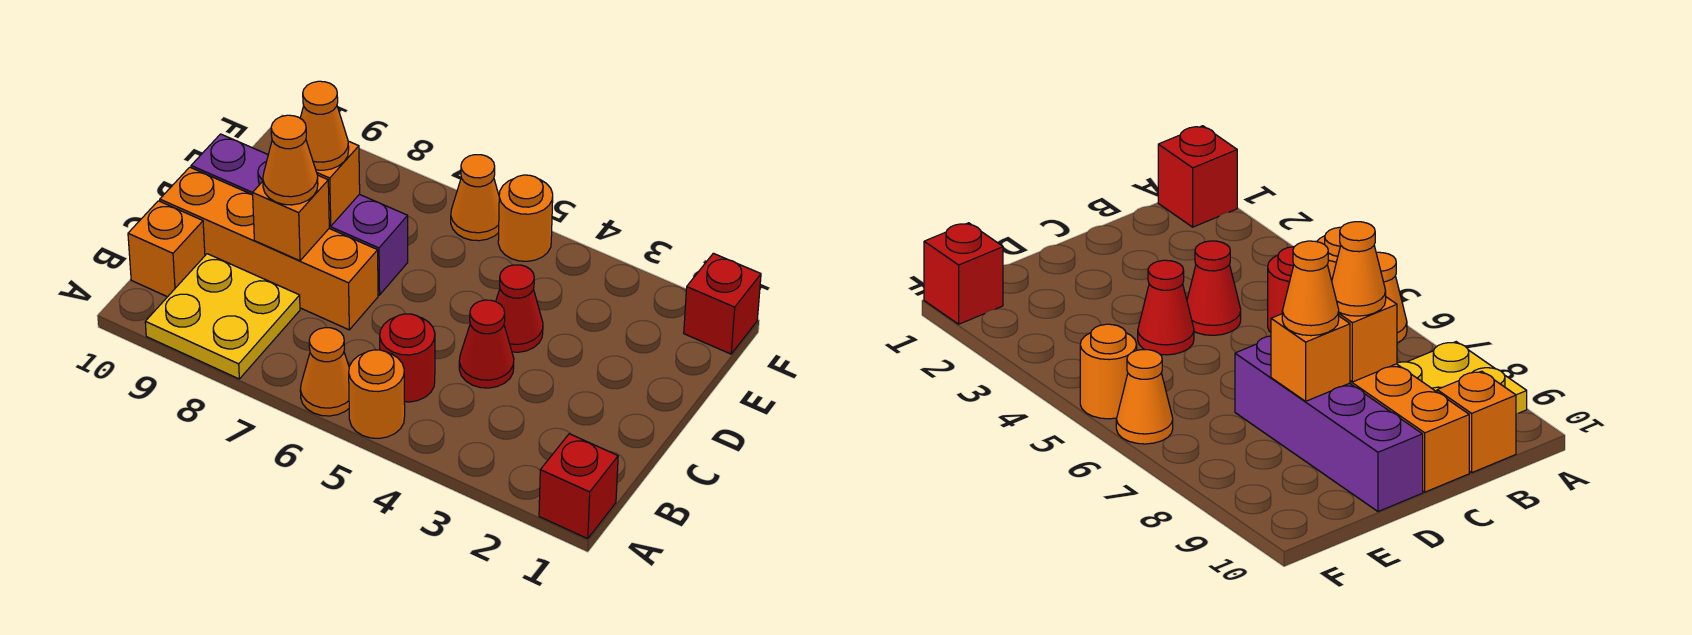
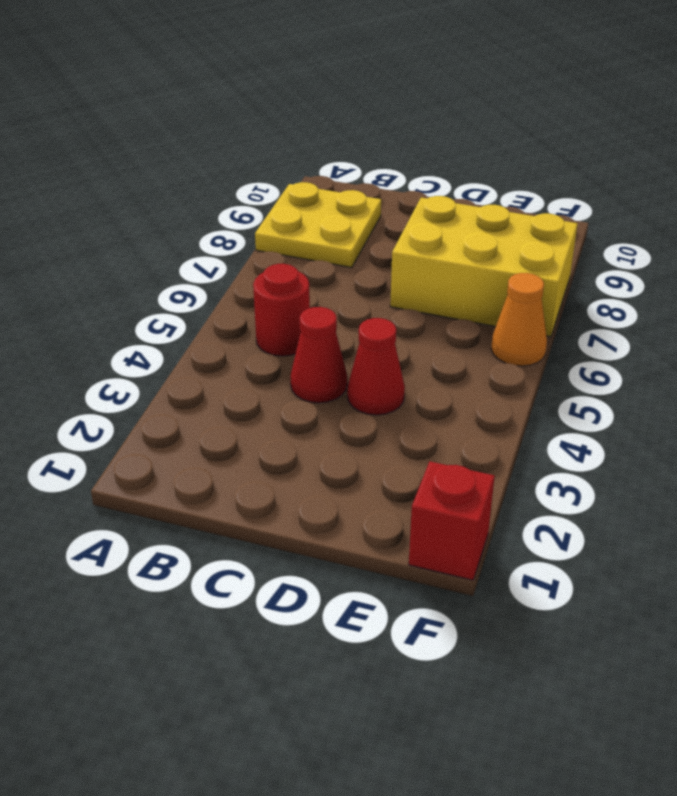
yellow brick D7:F8 level 1 -> purple brick D7:D10 level 1
none -> red brick A1 level 1
none -> orange round brick A5 level 1
none -> orange cone A6 level 1

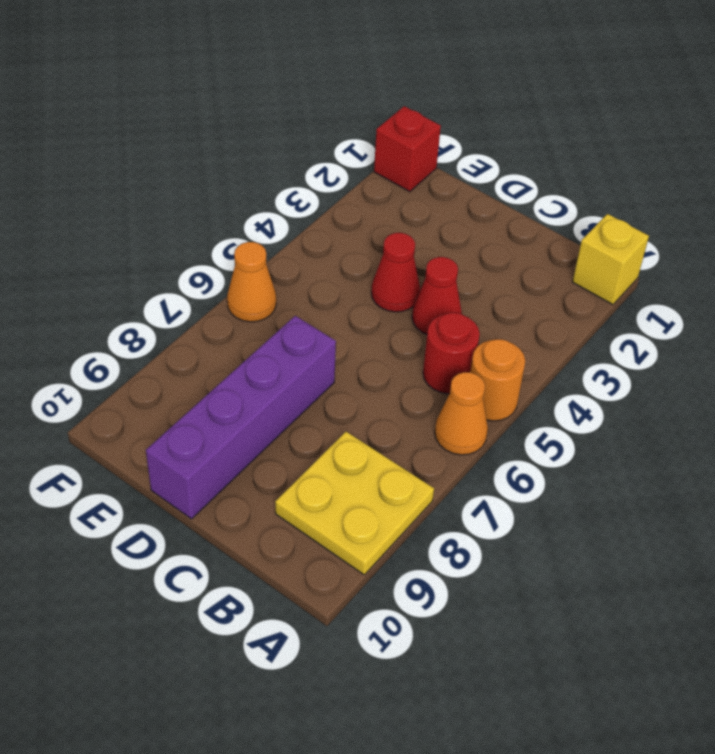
yellow brick A1 level 1 -> red brick A1 level 1
none -> orange brick B10 level 1
none -> orange brick C7:C10 level 1
none -> orange round brick F5 level 1

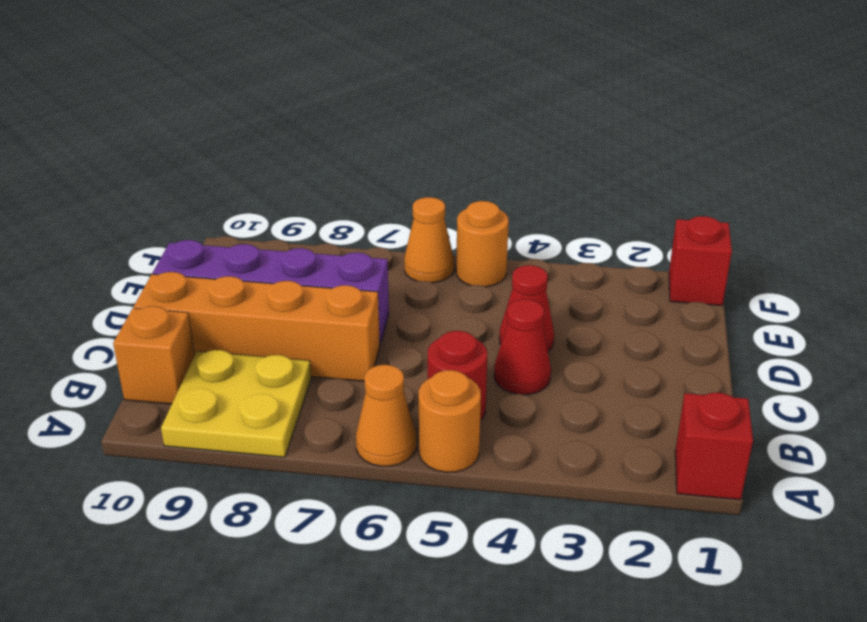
none -> orange brick C8 level 2
none -> orange brick D8 level 2
none -> orange cone C8 level 3

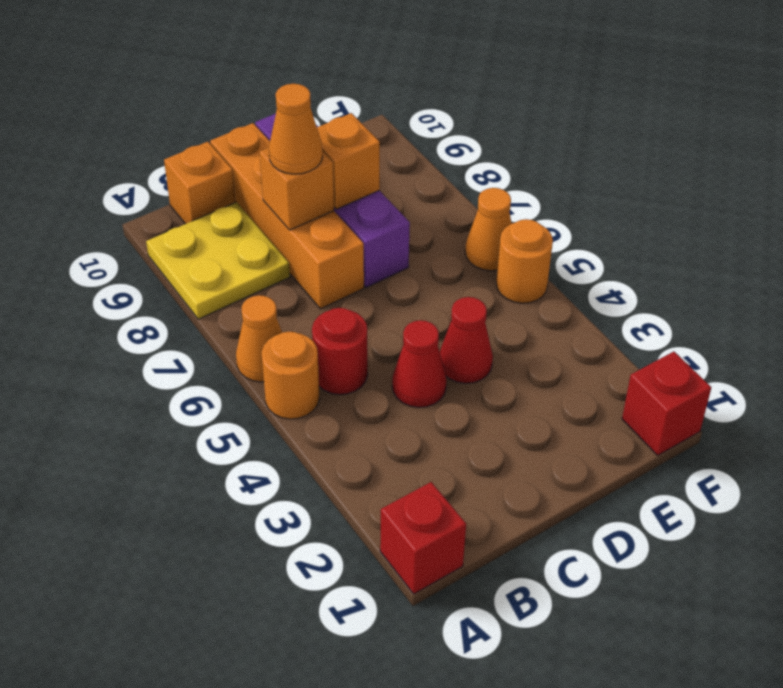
none -> orange cone D8 level 3

